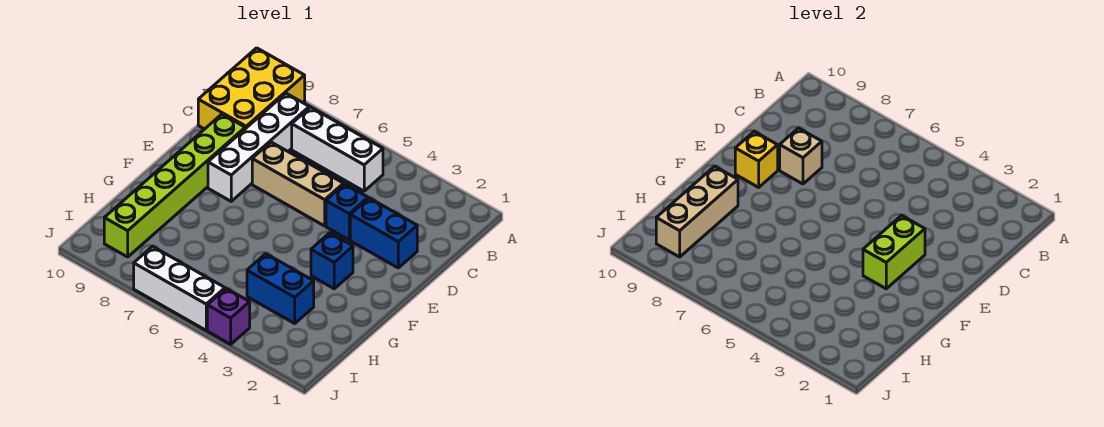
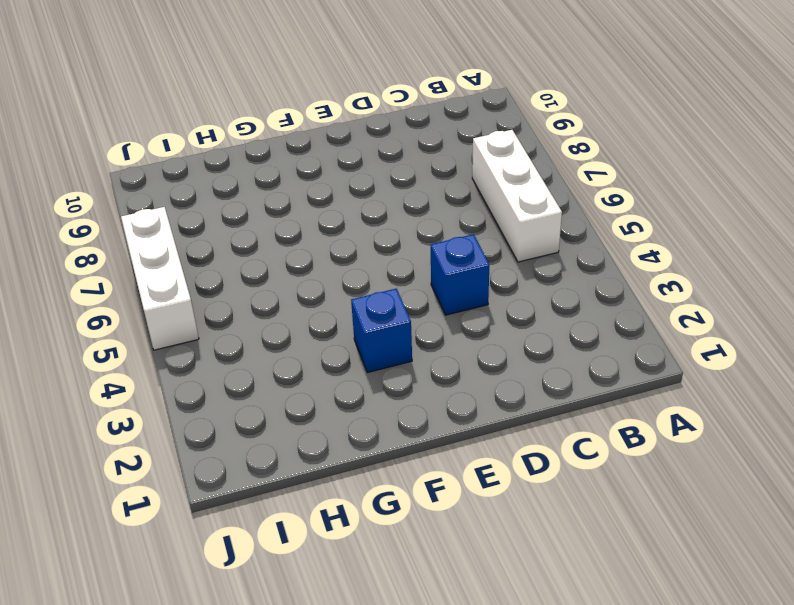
none -> yellow brick A9:C10 level 1
none -> white brick B8:E8 level 1
none -> blue brick D2:D3 level 1

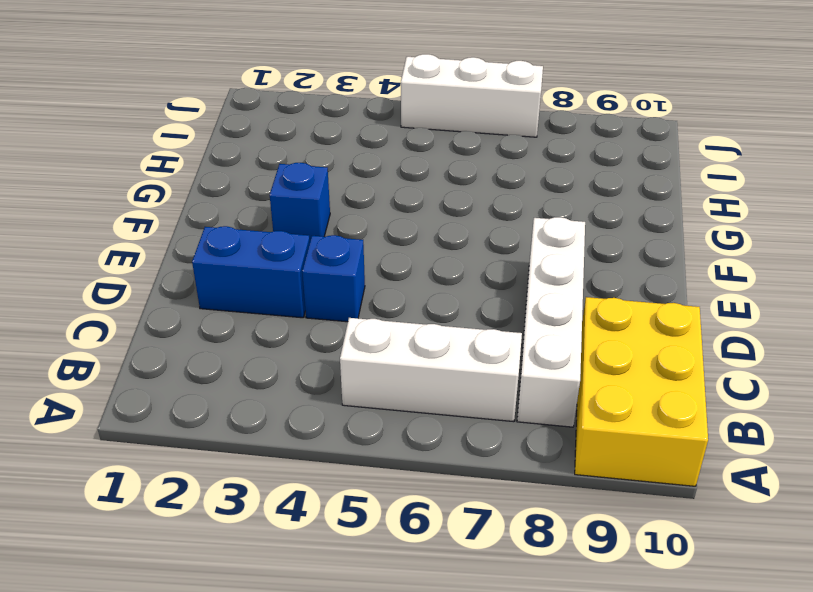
none -> tan brick D5:D7 level 1
none -> lime brick D9:I9 level 1
none -> blue brick H3:H4 level 1

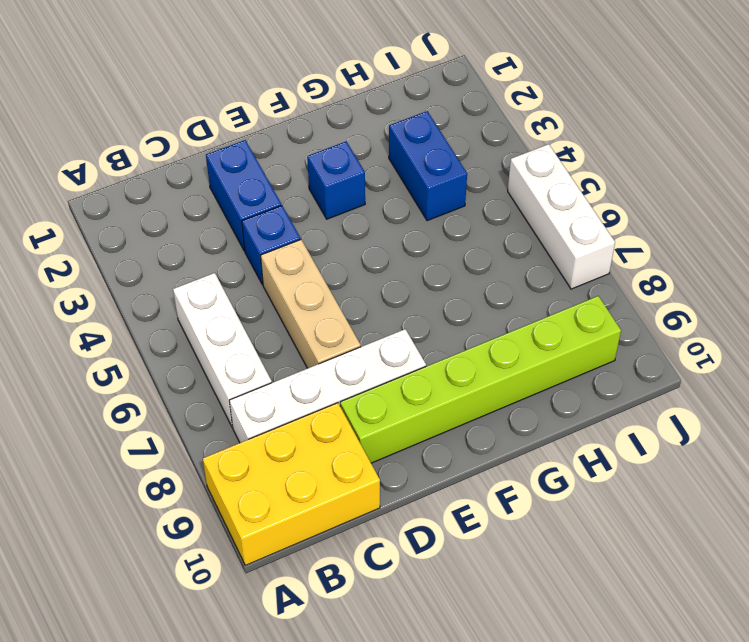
none -> purple brick J4 level 1
none -> tan brick D8 level 2
none -> lime brick E3:F3 level 2

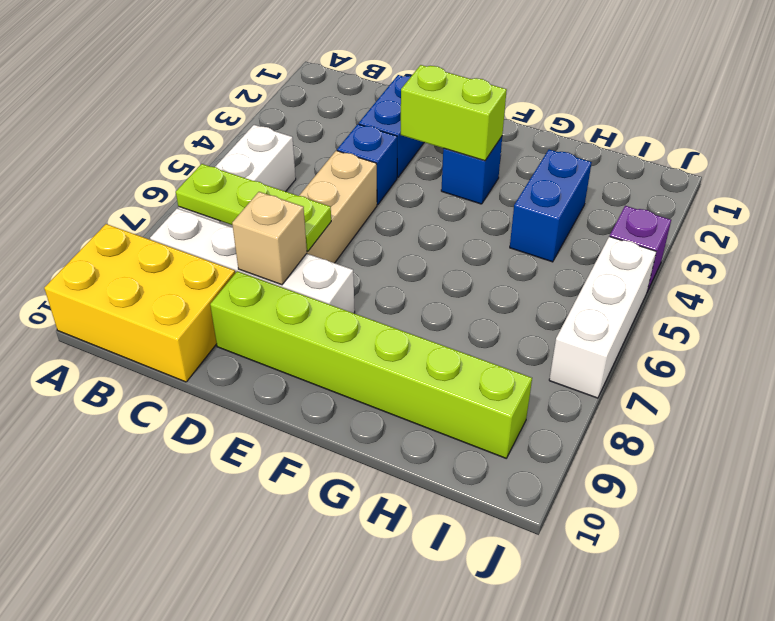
lime plate B7:D7 level 2 -> none
none -> yellow brick E9 level 2
none -> tan brick G9:I9 level 2

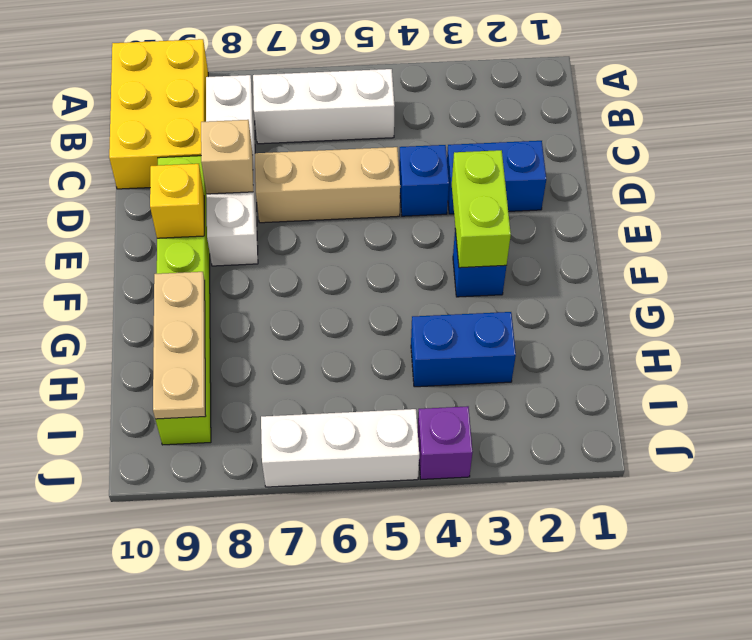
tan plate G9:I9 level 2 -> tan brick G9:I9 level 2

